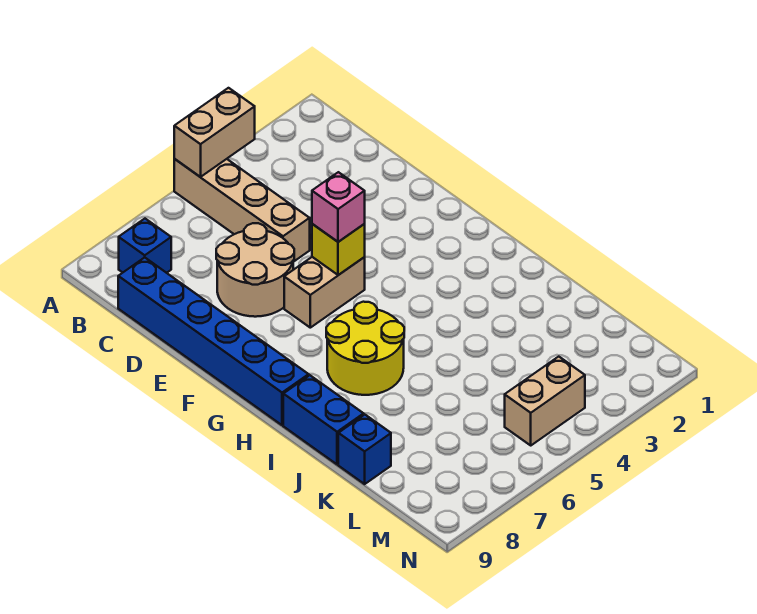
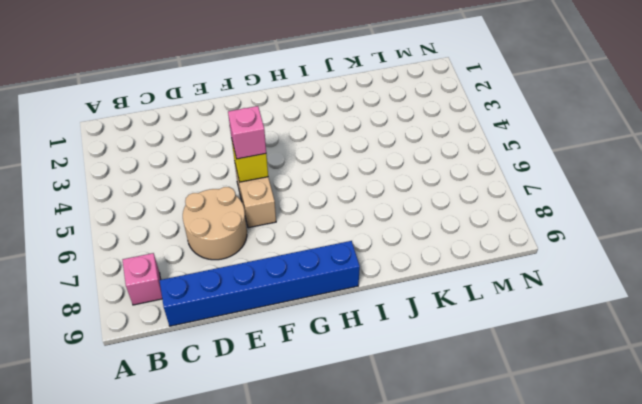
pink brick B8 level 1 -> blue brick B8 level 1
none -> tan brick A5:D5 level 1
none -> yellow round brick H6:I7 level 1
none -> blue brick I9:J9 level 1

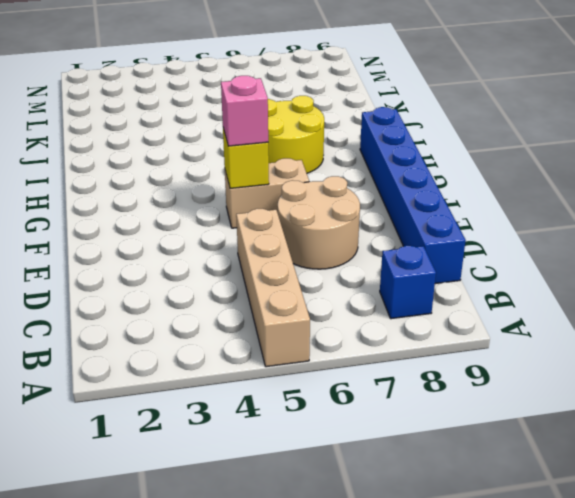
none -> blue brick I9:J9 level 1
none -> blue brick K9 level 1
none -> tan brick M4:M5 level 1

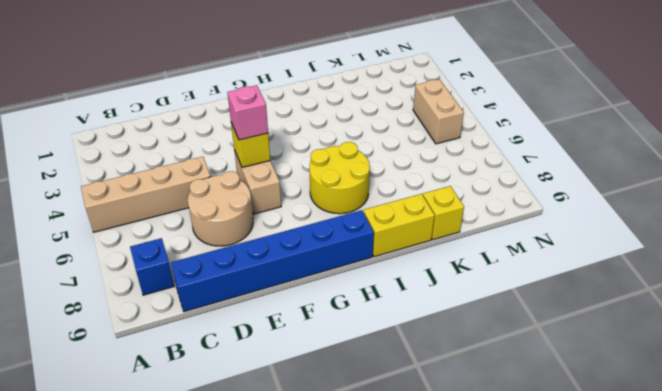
yellow brick I9:J9 level 1 -> blue brick I9:J9 level 1
yellow brick K9 level 1 -> blue brick K9 level 1
none -> tan brick A4:A5 level 2

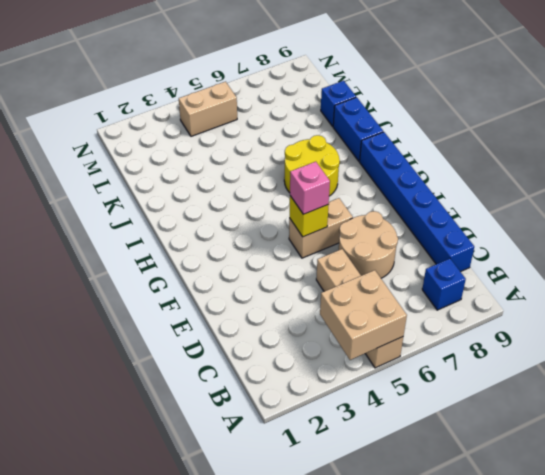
tan brick A4:B5 level 2 -> tan brick A4:A5 level 2

